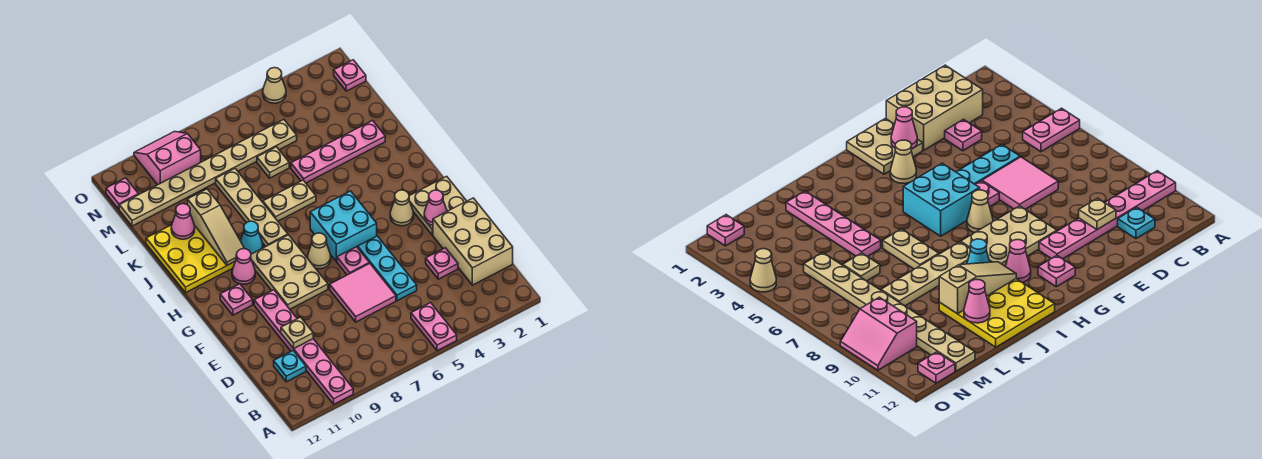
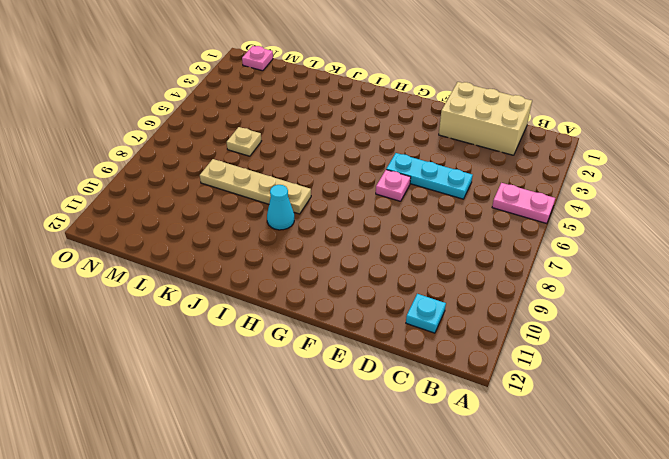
none -> pink plate A10:F10 level 1
none -> pink plate D3 level 1
none -> pink tile D6:E7 level 1
none -> tan plate F1:G2 level 1

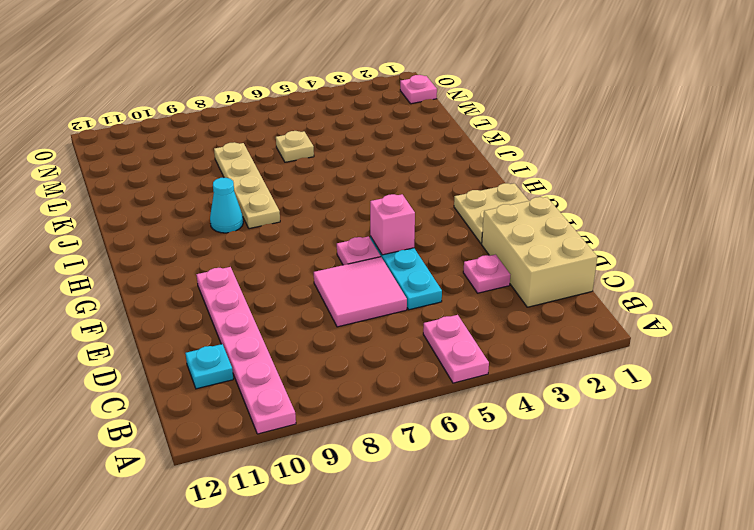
pink brick F5 level 2 -> none
none -> tan plate F8:H9 level 1
none -> tan cone G3 level 1
none -> cyan brick G5:H6 level 1
none -> tan cone G7 level 1

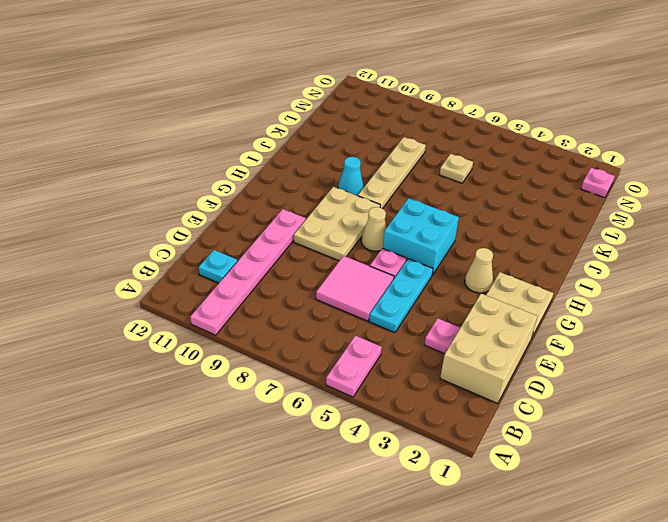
none -> pink plate G11 level 1
none -> pink cone H10 level 1
none -> yellow plate I10:K12 level 1
none -> tan plate J6:J7 level 1

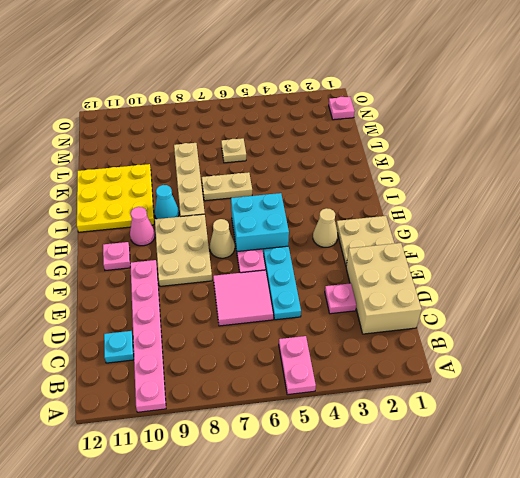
none -> pink plate K2:K5 level 1
none -> tan plate M5:M12 level 1
none -> pink slope N9:O10 level 1 top N
none -> pink plate N12 level 1

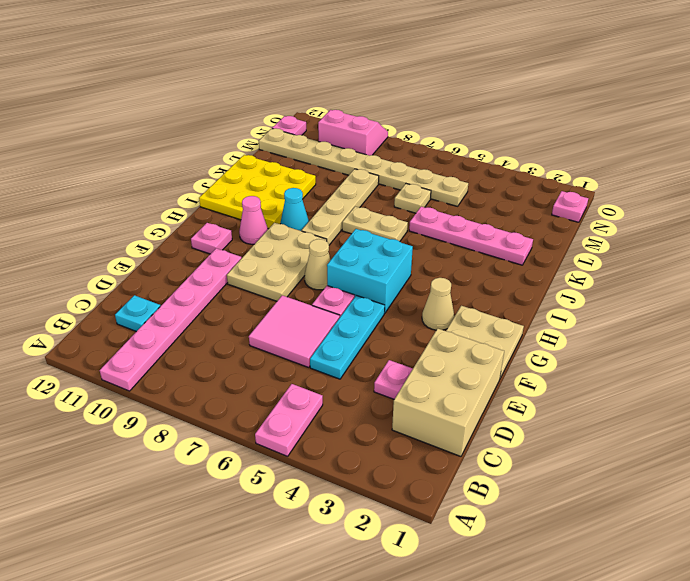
none -> tan cone O4 level 1
none -> tan plate D10 level 2
none -> pink cone F2 level 2
none -> tan slope I10:K10 level 2 top K

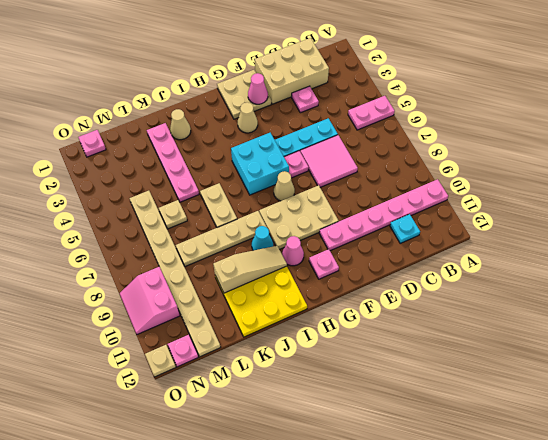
tan cone J2 level 1 -> tan cone O4 level 1
tan plate O12 level 1 -> tan plate D10 level 2
none -> pink cone K11 level 2

